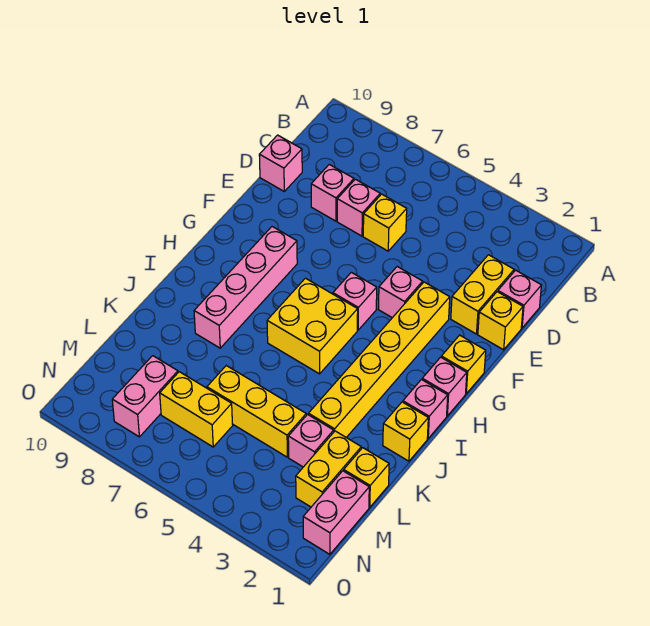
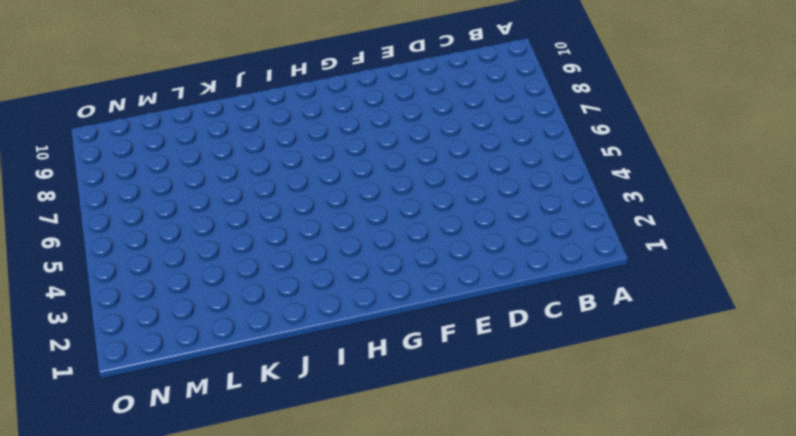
none -> pink brick D1 level 1
none -> yellow brick D2:E2 level 1
none -> yellow brick D6 level 1

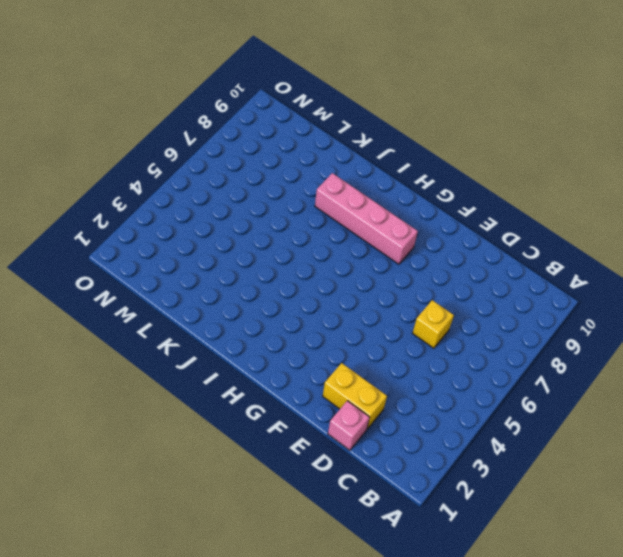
none -> pink brick D7 level 1
none -> pink brick D8 level 1
none -> pink brick D10 level 1

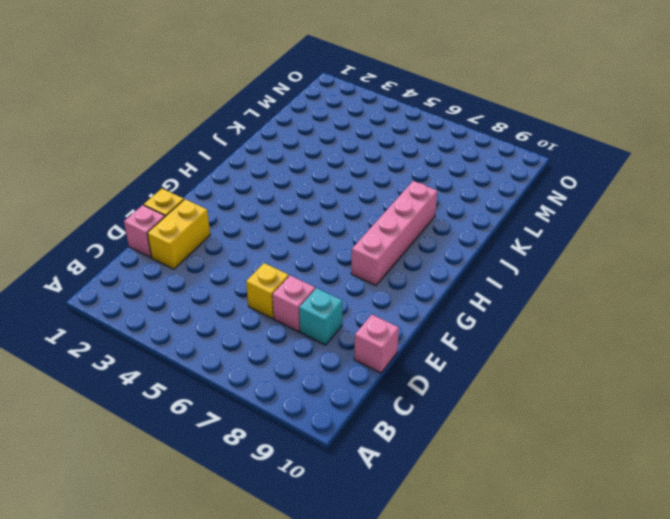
cyan brick D8 level 1 -> pink brick D8 level 1
none -> yellow brick F3:K3 level 1
none -> pink brick F4 level 1
none -> yellow brick G1 level 1

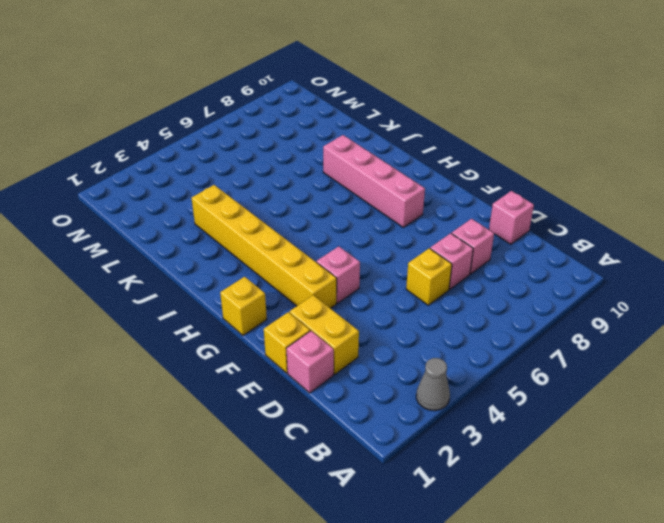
grey cone A3 level 1 -> none
none -> pink brick G5 level 1
none -> pink brick H1 level 1
none -> yellow brick H5:I6 level 1

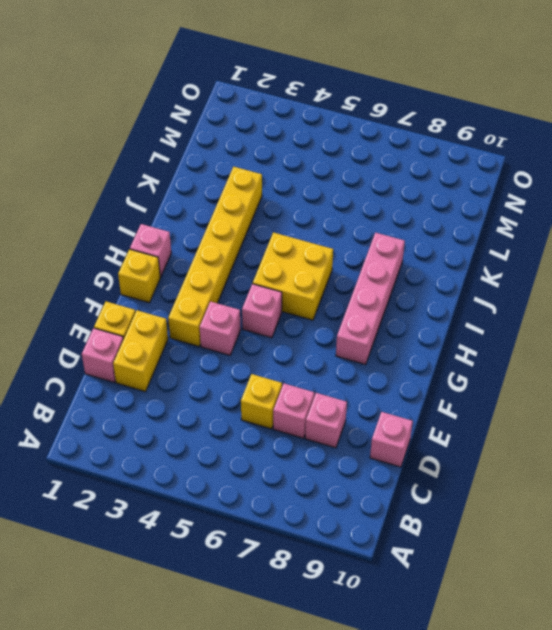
none -> pink brick I1 level 1
none -> yellow brick J1 level 1
none -> yellow brick L1 level 1

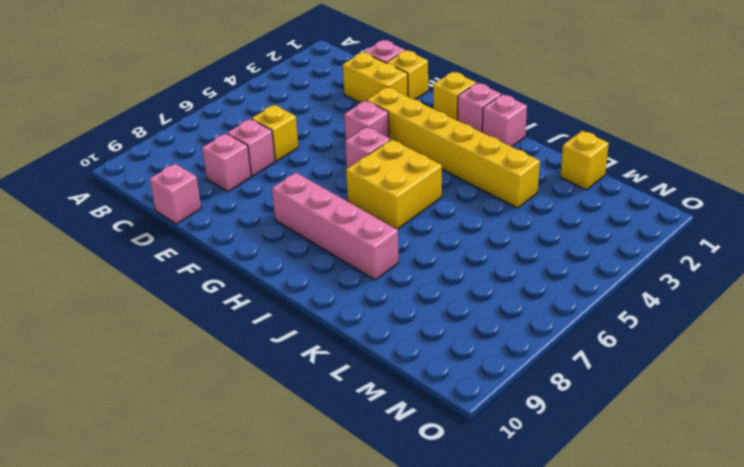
none -> yellow brick J1 level 1
none -> yellow brick L2:M2 level 1
none -> pink brick L3 level 1

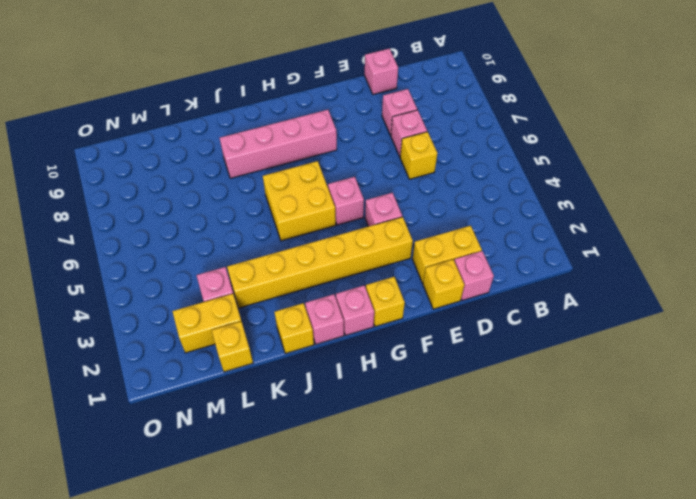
none -> yellow brick L4:L6 level 1
none -> pink brick M1:N1 level 1
none -> yellow brick M6:M7 level 1

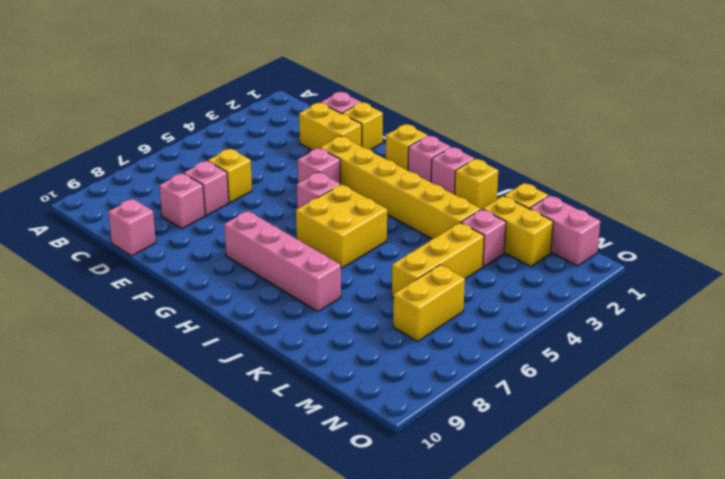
none -> pink brick M8:N8 level 1

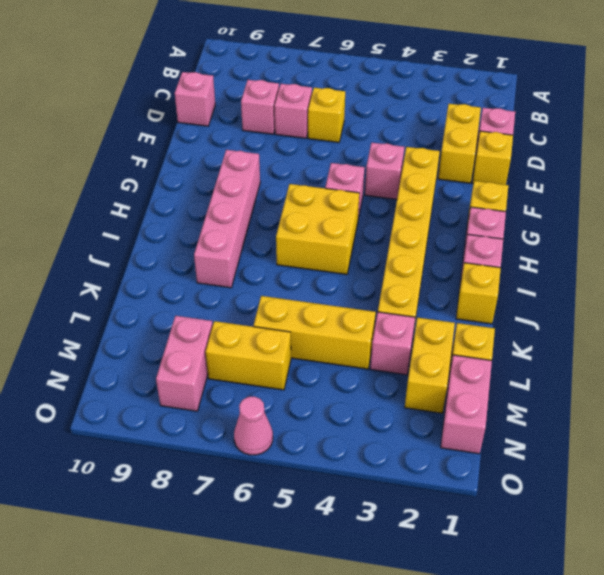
pink cone O6 level 1 -> none

